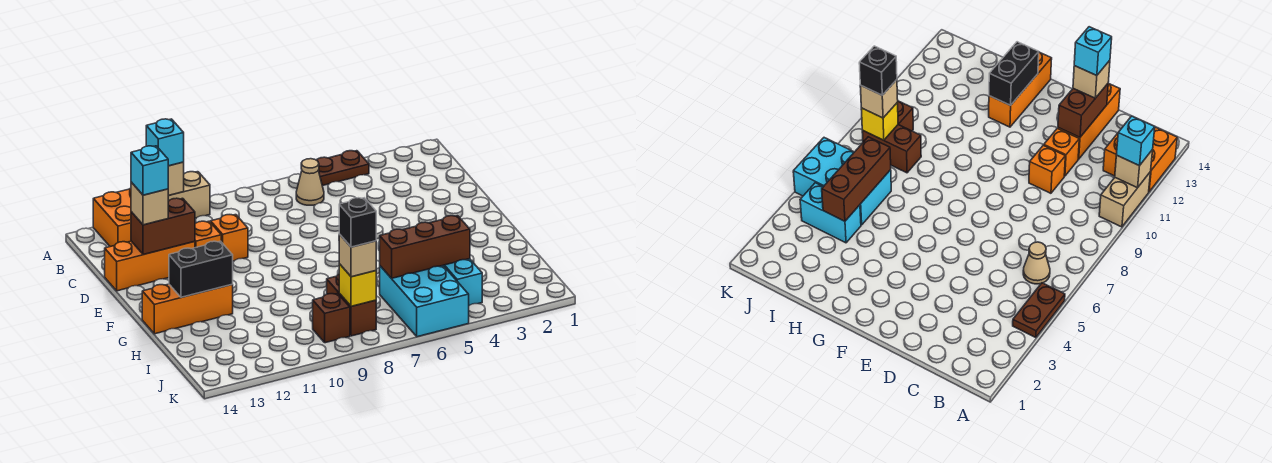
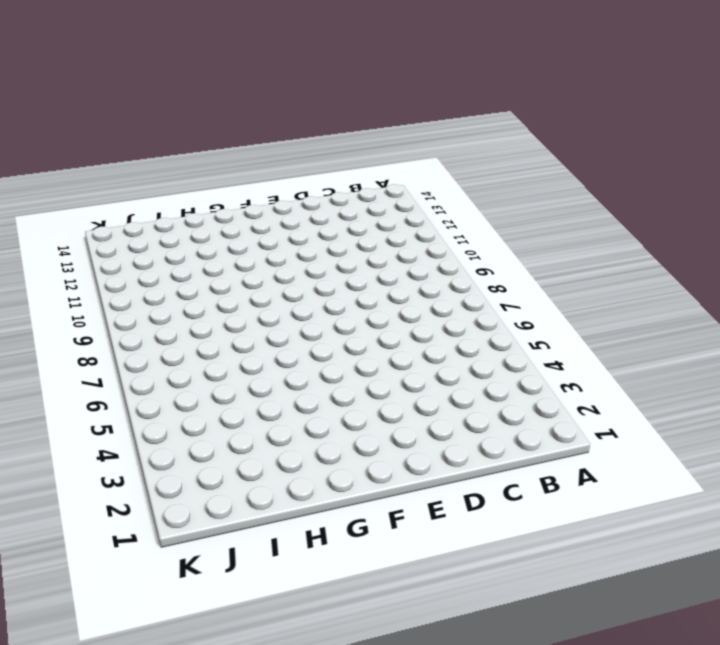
none -> brown plate A4:A5 level 1
none -> tan brick A10:A11 level 1
none -> orange brick A12:B13 level 1

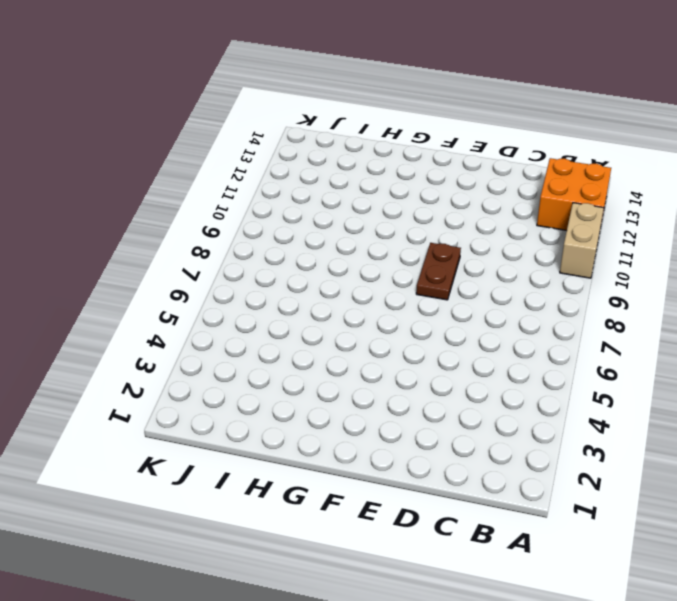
brown plate E8:E9 level 1 -> brown plate A4:A5 level 1
none -> tan cone B6 level 1
none -> orange brick D10 level 1
none -> orange brick D11 level 1

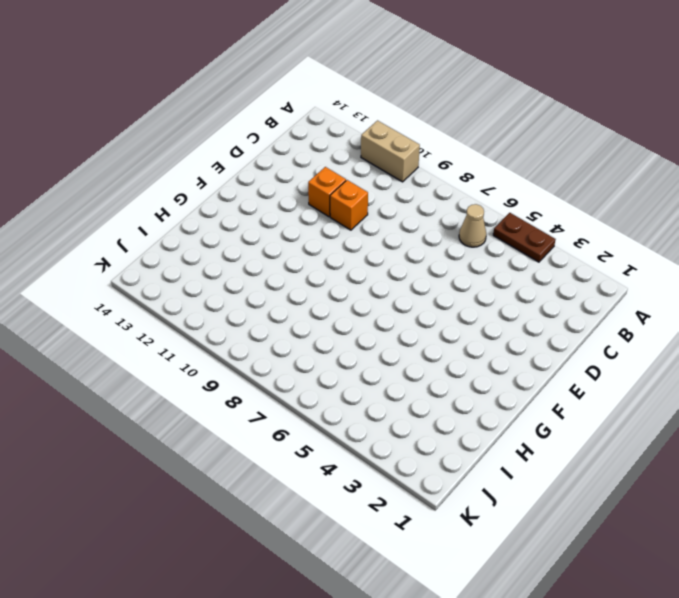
none -> orange brick A12:B13 level 1
none -> orange brick D12:D14 level 1
none -> orange brick G12:G14 level 1

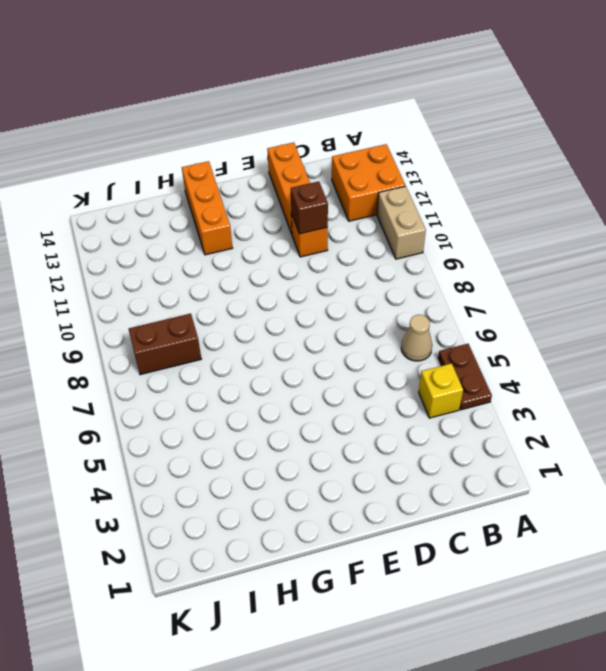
yellow brick B4 level 1 -> yellow brick J8 level 2
brown brick D11 level 2 -> brown brick J9 level 1
none -> orange brick D10 level 1
none -> cyan brick I4:J4 level 1
none -> cyan brick I5:K6 level 1

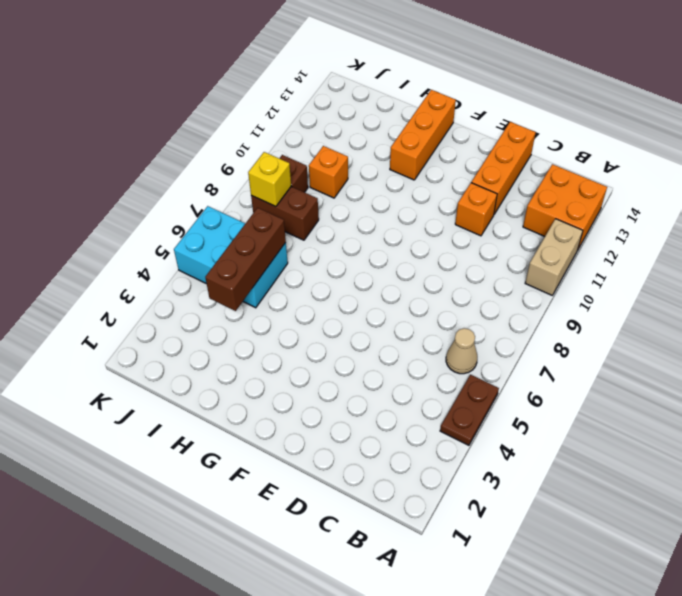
orange brick I10 level 1 -> orange brick D10 level 1
none -> cyan brick I4:J4 level 1
none -> tan brick A11 level 2
none -> brown brick D12:D13 level 2

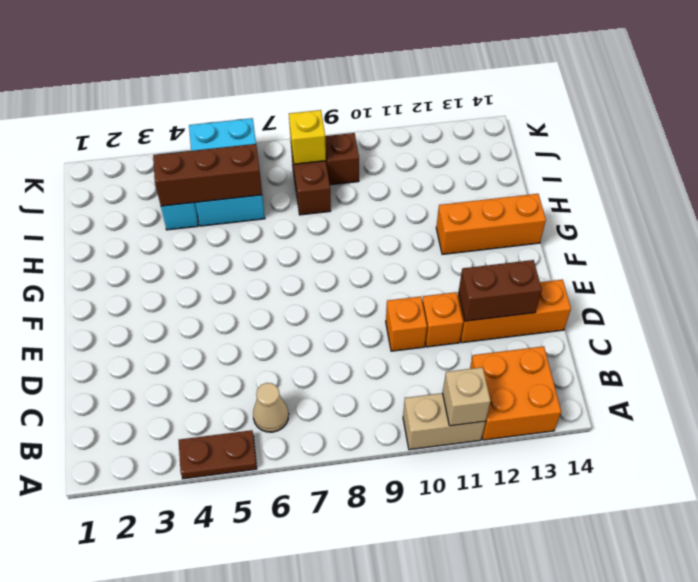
none -> black brick G12:G13 level 2
none -> cyan brick A11 level 3
none -> tan brick D13 level 3

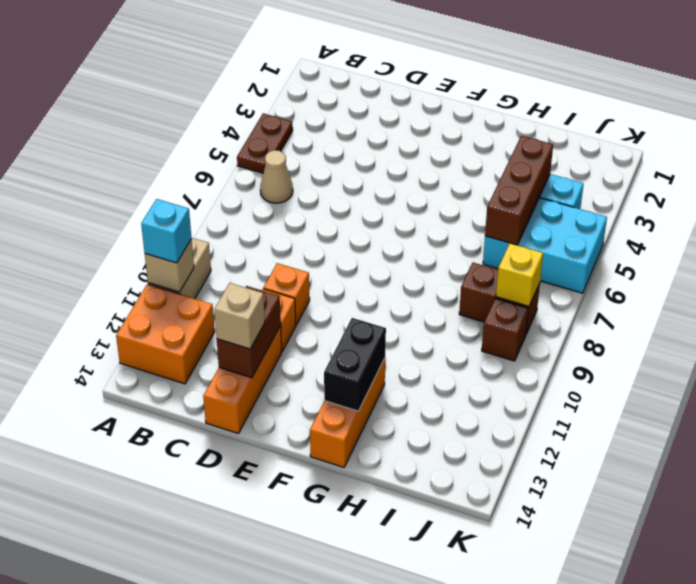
none -> tan brick J8 level 3
none -> cyan brick D13 level 4
none -> black brick J8 level 4

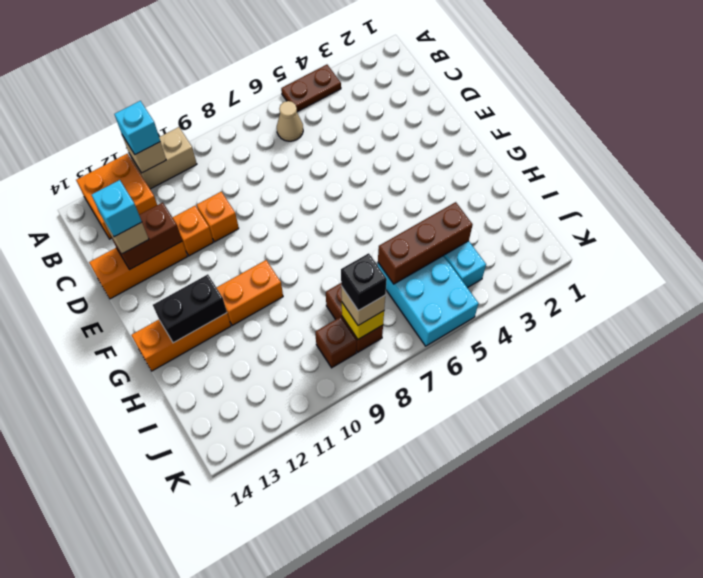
orange brick G10:G11 level 1 -> none

